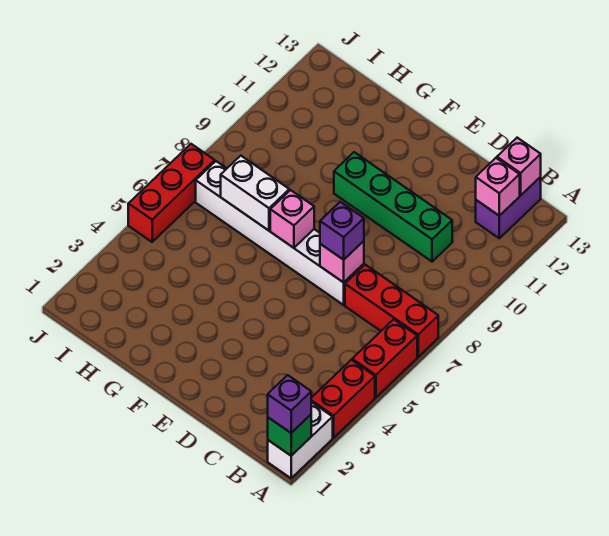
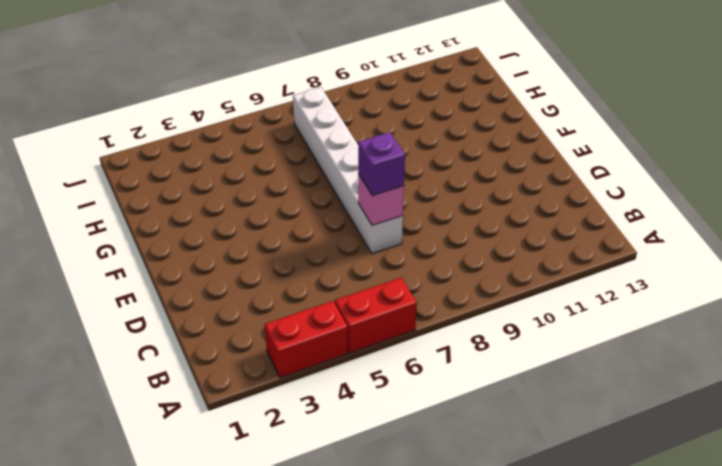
none -> white brick A1:A2 level 1
none -> red brick A7:C7 level 1
none -> purple brick B12:B13 level 1

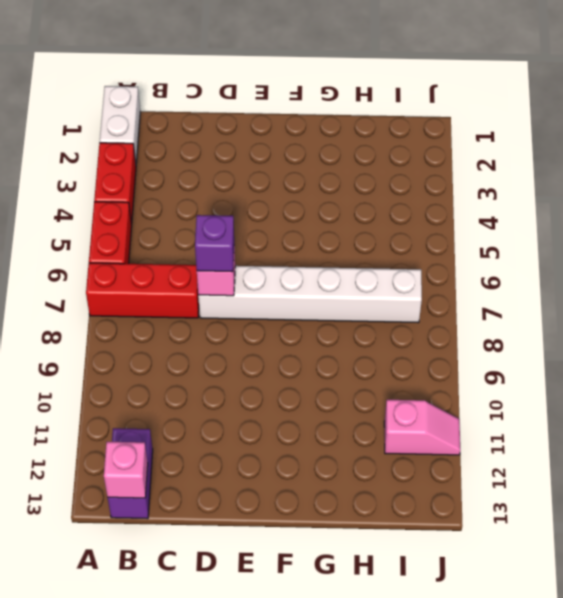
pink slope I11:J11 level 1 top I -> none
none -> green brick C10:F10 level 1
none -> red brick J5:J7 level 1
none -> green brick A1 level 2

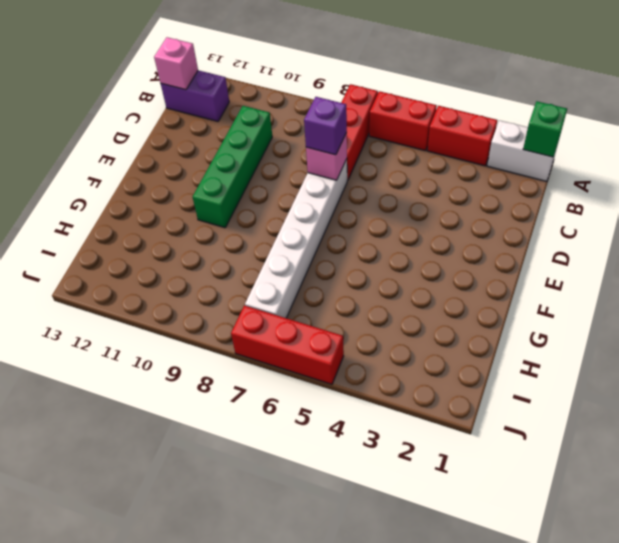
none -> pink brick B12 level 2
none -> pink brick F7 level 2
none -> white brick G7:H7 level 2

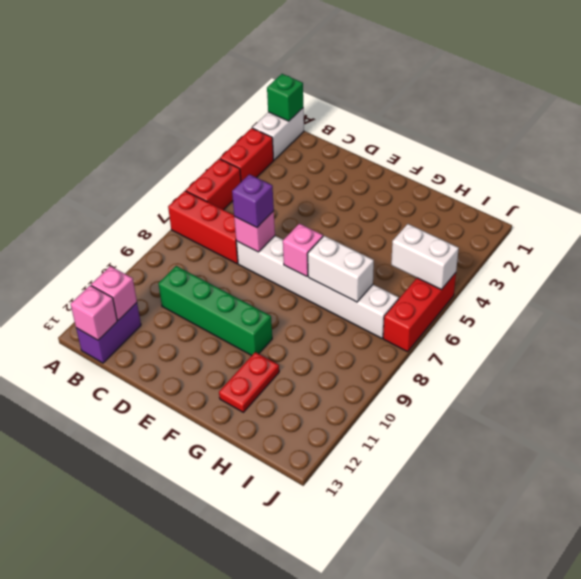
red plate G11:G12 level 1 -> none
white brick I5:J5 level 2 -> none
none -> purple brick A1 level 3

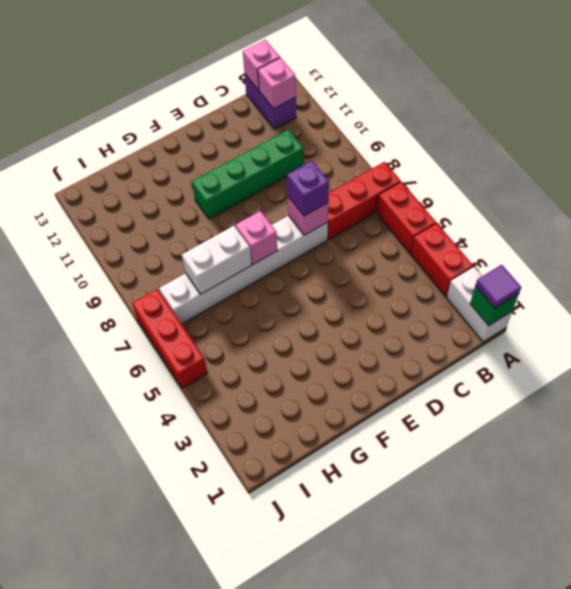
purple tile A1 level 3 -> purple brick A1 level 3

